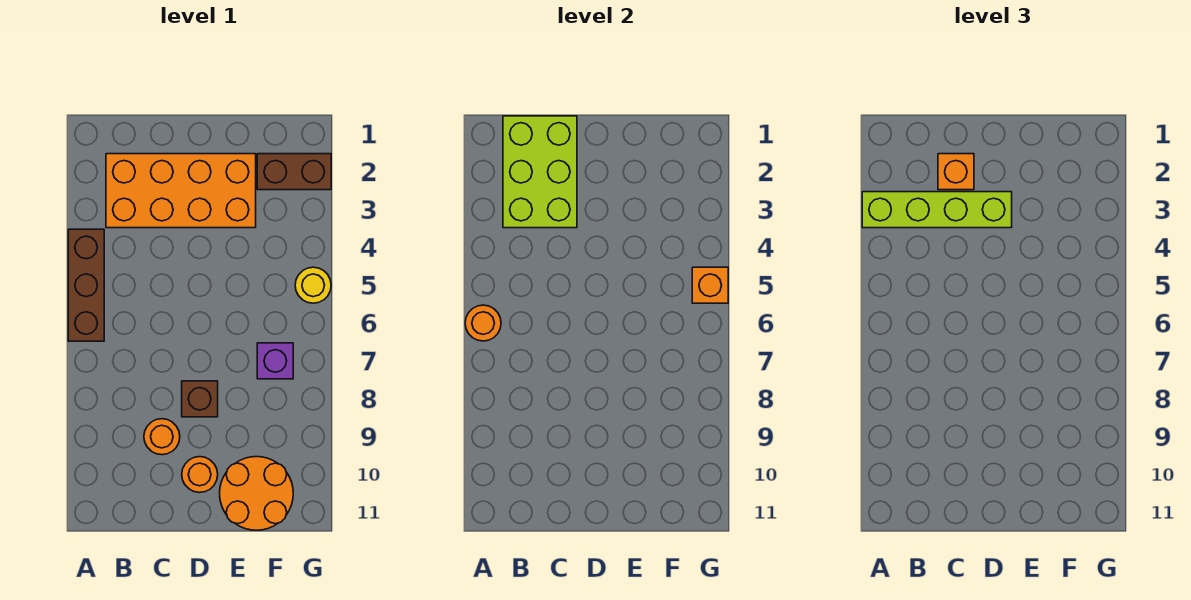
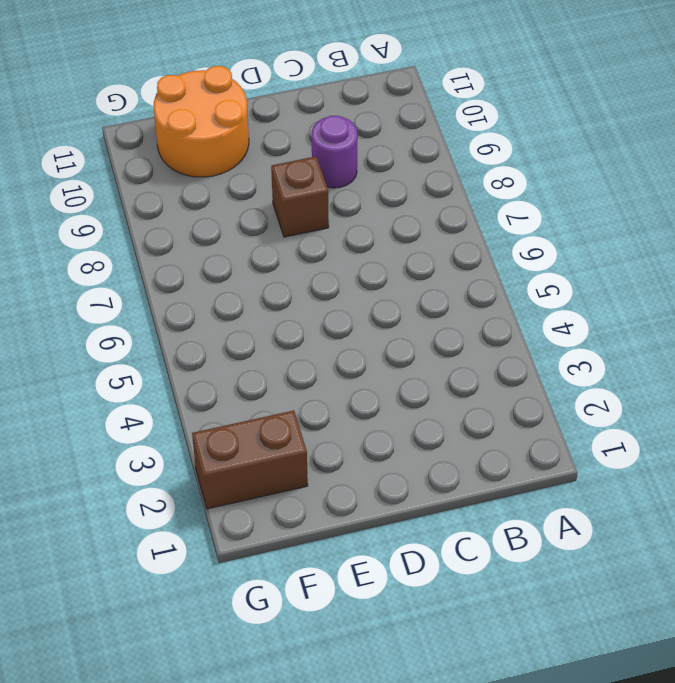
purple round brick C9 level 1 -> orange round brick C9 level 1
none -> brown brick A4:A6 level 1
none -> orange brick B2:E3 level 1
none -> orange round brick D10 level 1

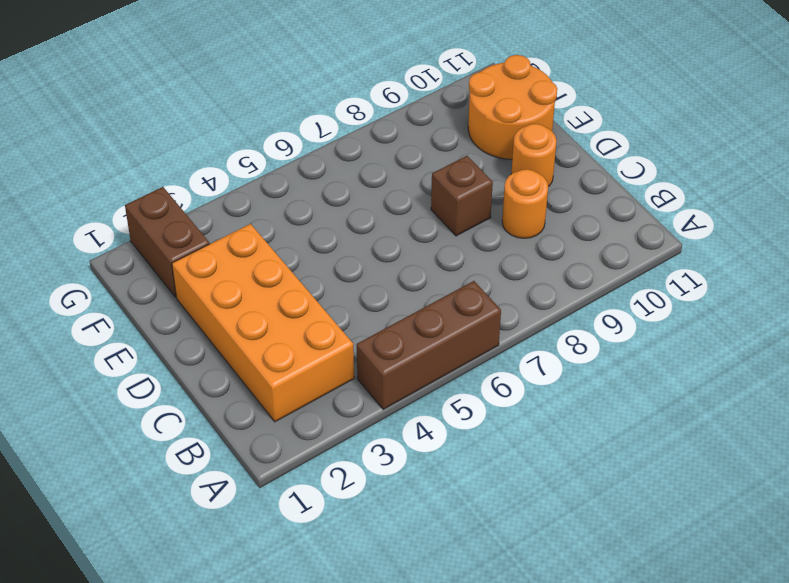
none -> purple brick F7 level 1
none -> yellow round brick G5 level 1
none -> orange round brick A6 level 2

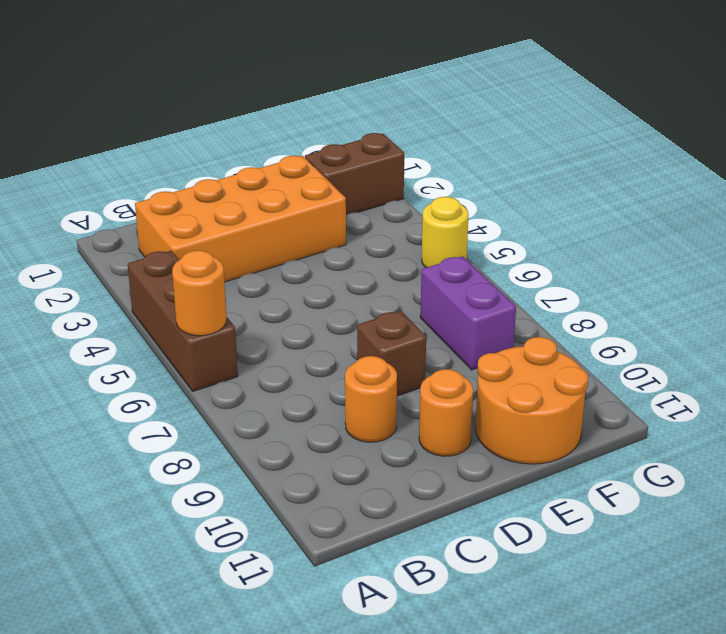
purple brick F7:F8 level 1 -> purple brick F7 level 1
none -> lime brick B1:C3 level 2
none -> orange brick G5 level 2
none -> lime brick A3:D3 level 3

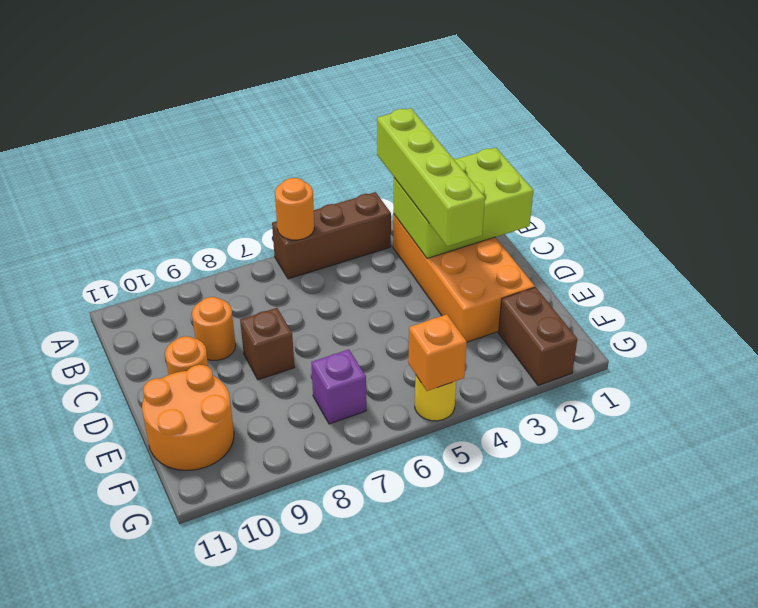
none -> orange brick C2 level 3

